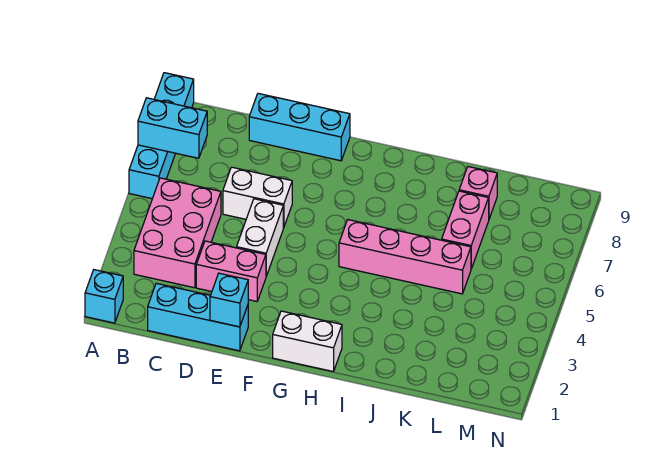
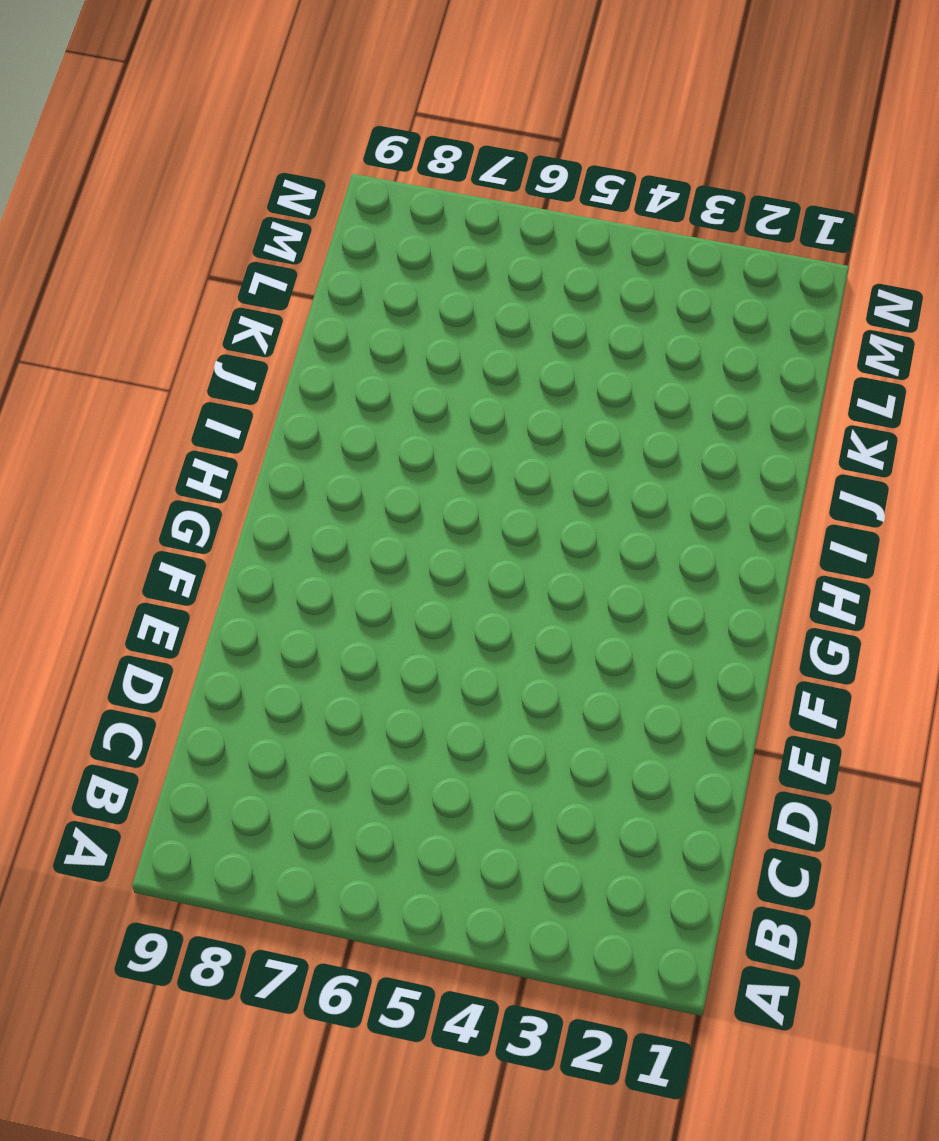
none -> cyan brick A1 level 1
none -> cyan brick A6:A9 level 1
none -> pink brick B3:C5 level 1

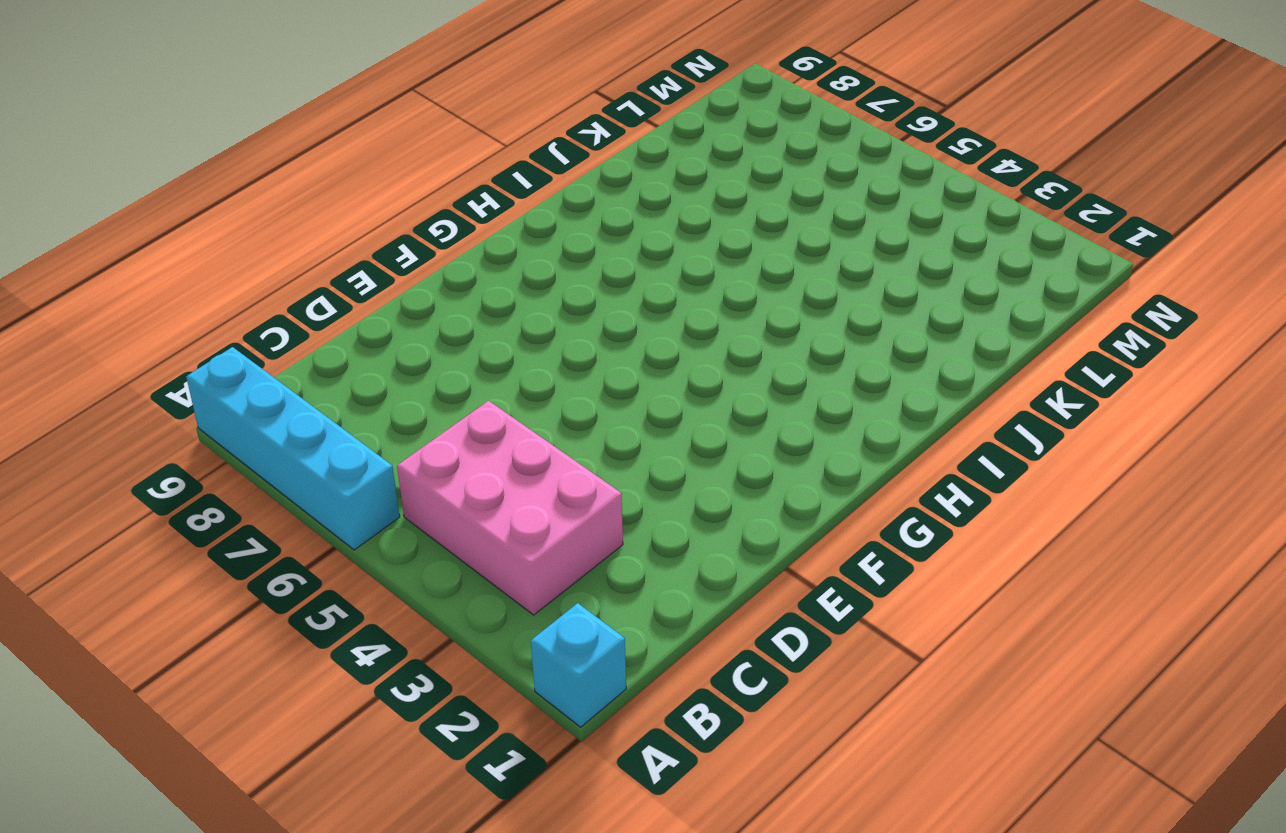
none -> cyan brick C1:E1 level 1
none -> pink brick D3:E3 level 1
none -> white brick D6:E6 level 1

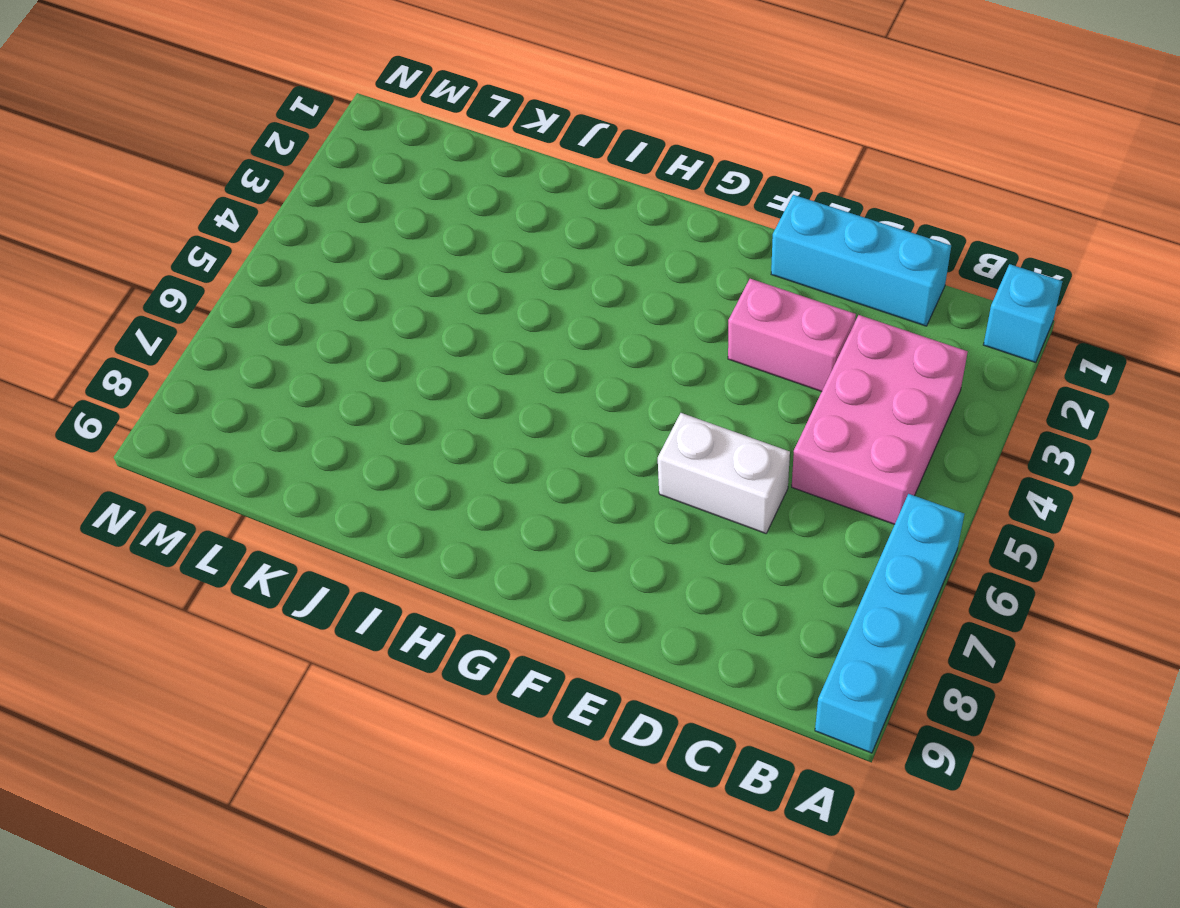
none -> cyan brick D9:F9 level 1
none -> white brick E4:E5 level 1
none -> white brick G1:H1 level 1

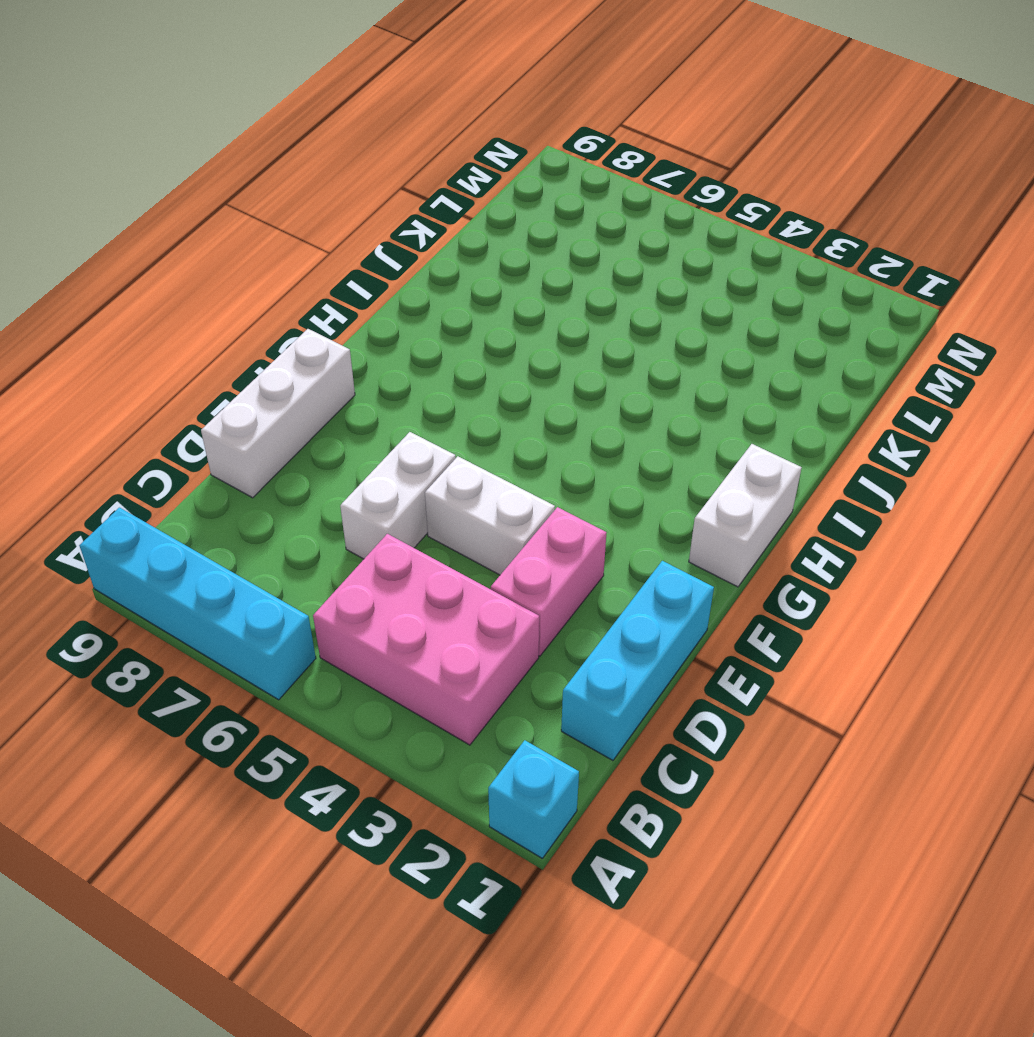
white brick D9:F9 level 1 -> cyan brick D9:F9 level 1
none -> pink brick H5:K5 level 1
none -> pink brick K6:K7 level 1
none -> pink brick K8 level 1

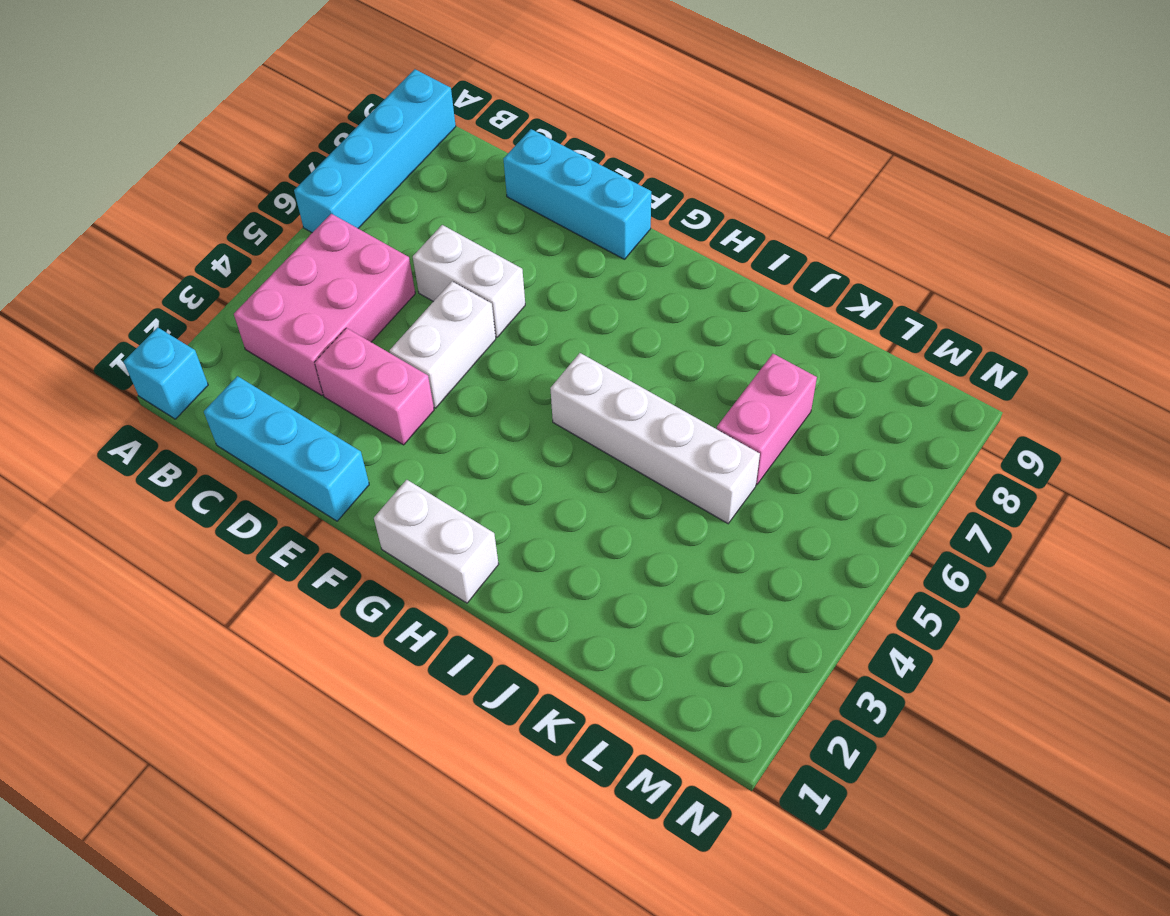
white brick H5:K5 level 1 -> pink brick H5:K5 level 1
none -> pink brick K8 level 1
none -> cyan brick A7:B7 level 2
none -> cyan brick E1 level 2

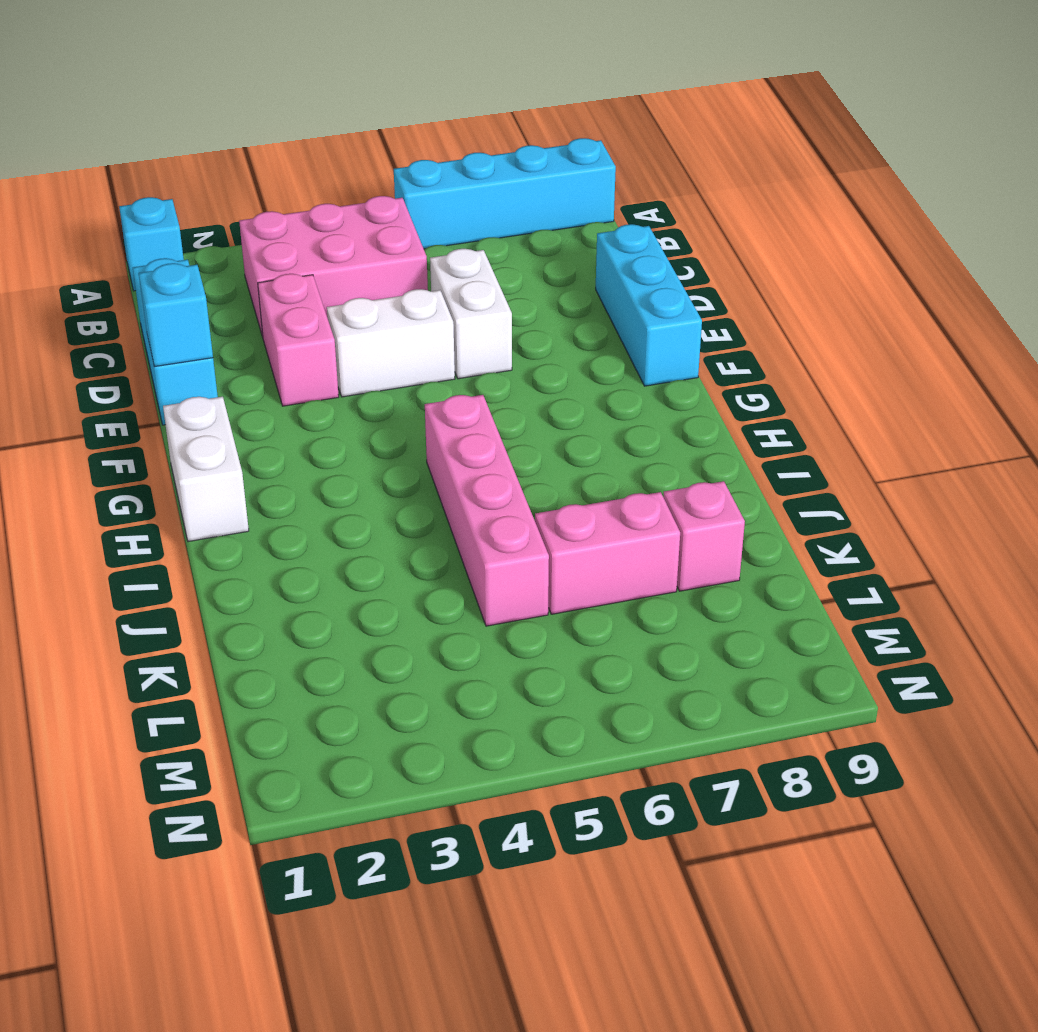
none -> cyan brick A7:B7 level 2

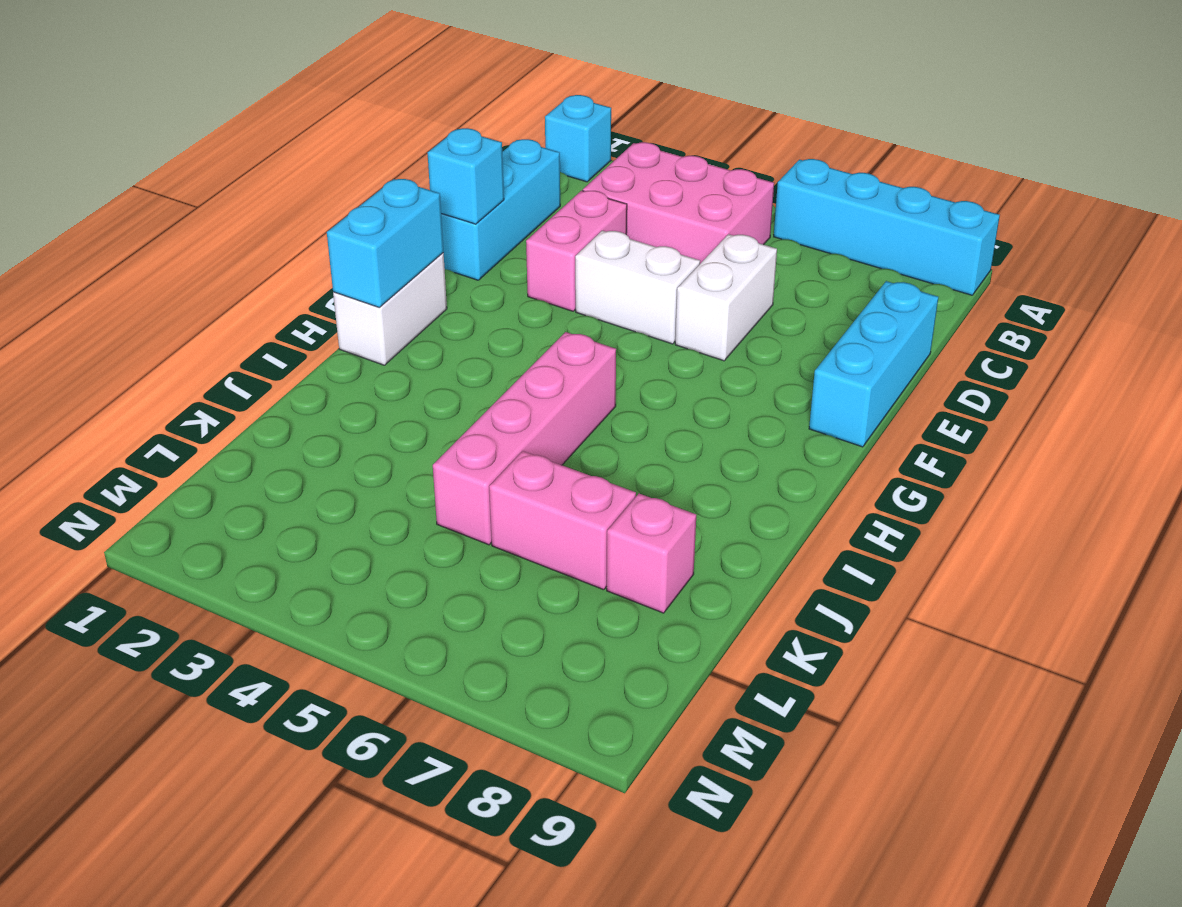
cyan brick G1:H1 level 2 -> cyan brick A7:B7 level 2

